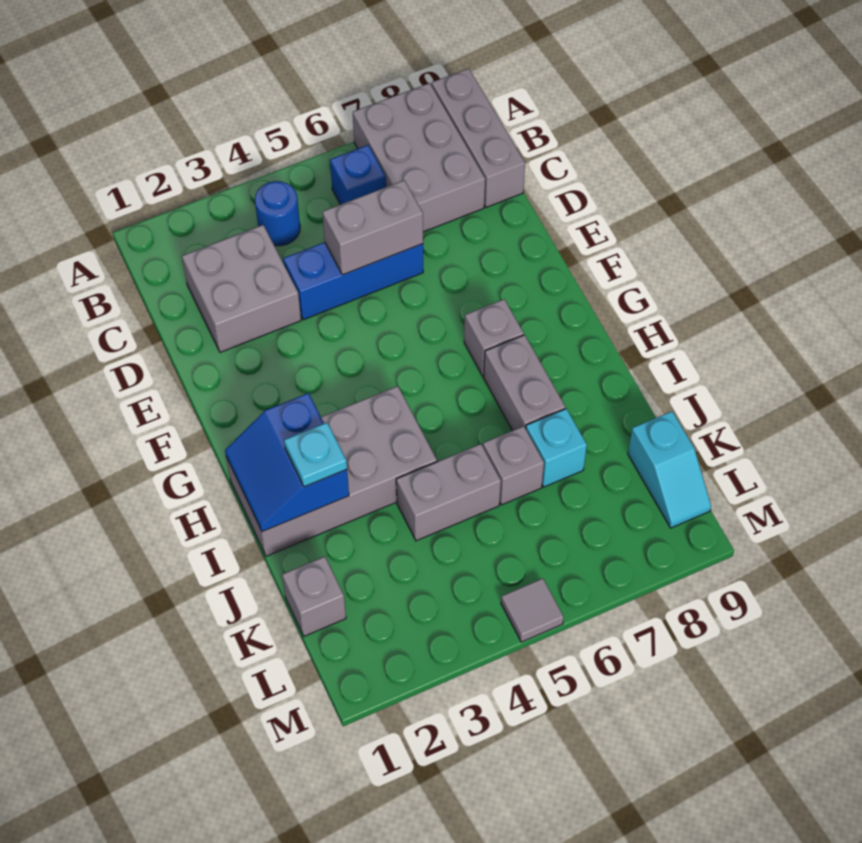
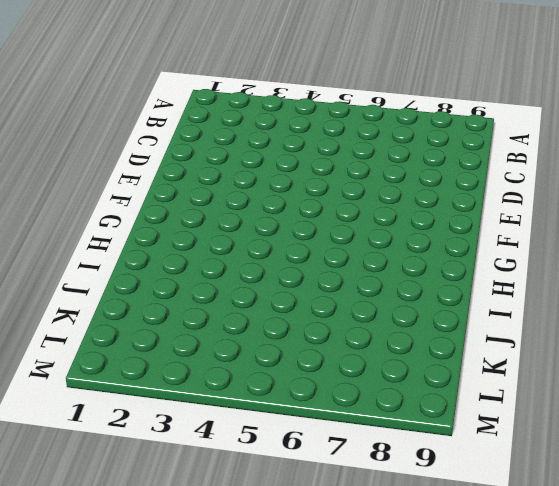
none -> grey brick A7:C8 level 1
none -> grey brick A9:C9 level 1
none -> blue round brick B4 level 1

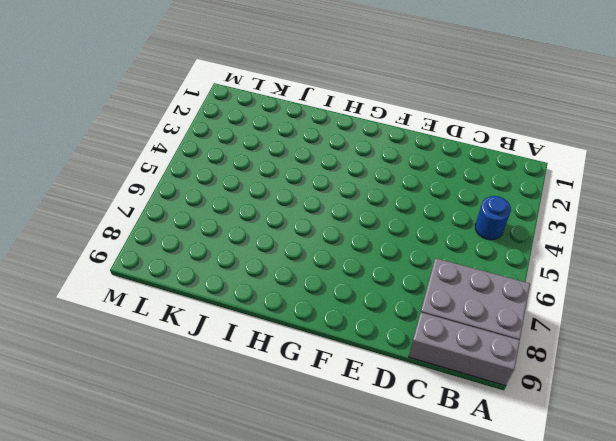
none -> blue brick B6 level 1
none -> grey brick C2:D3 level 1
none -> blue brick D4:D6 level 1

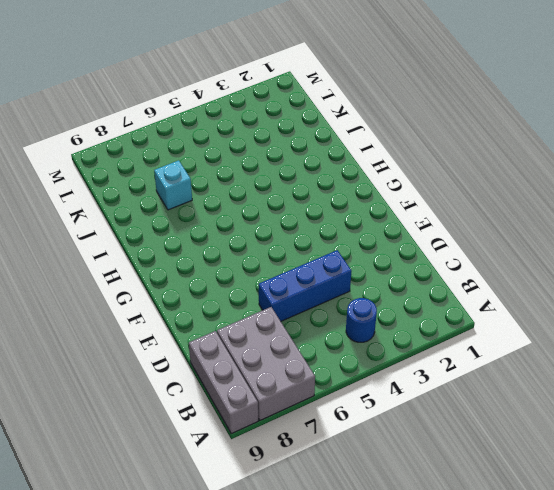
none -> blue brick B6 level 1
none -> grey brick C2:D3 level 1
none -> grey brick G7 level 1

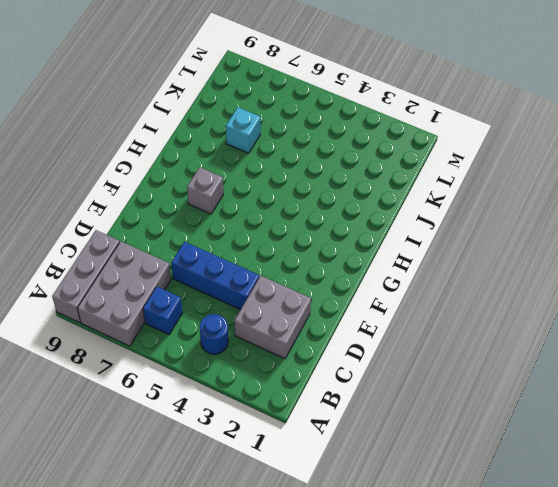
none -> grey brick H1:I4 level 1
none -> grey brick H7:I7 level 1
none -> grey brick J4:J5 level 1

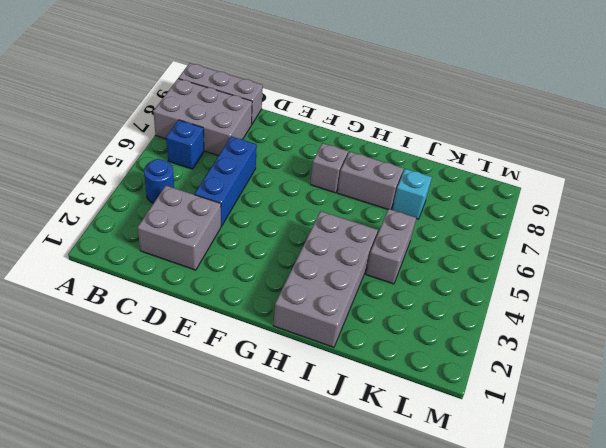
none -> grey brick J6 level 1
none -> grey brick K1 level 1
none -> cyan slope K9:L9 level 1 top K

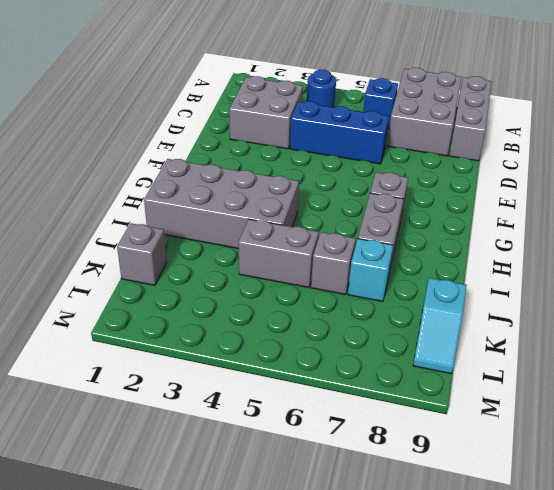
none -> grey tile M5 level 1
none -> grey brick D5:D6 level 2
none -> blue slope H1:I2 level 2 top 2

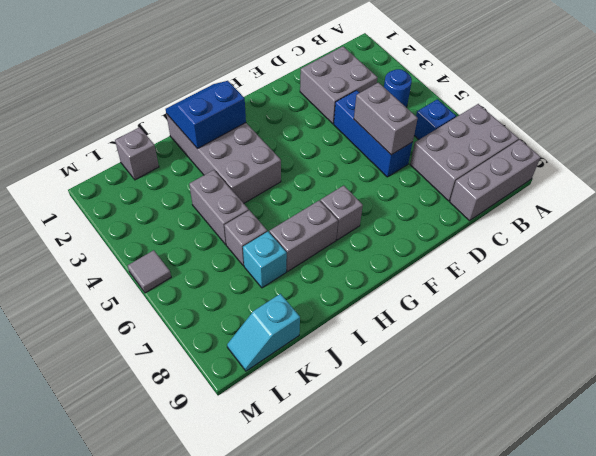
none -> cyan plate I2 level 3

